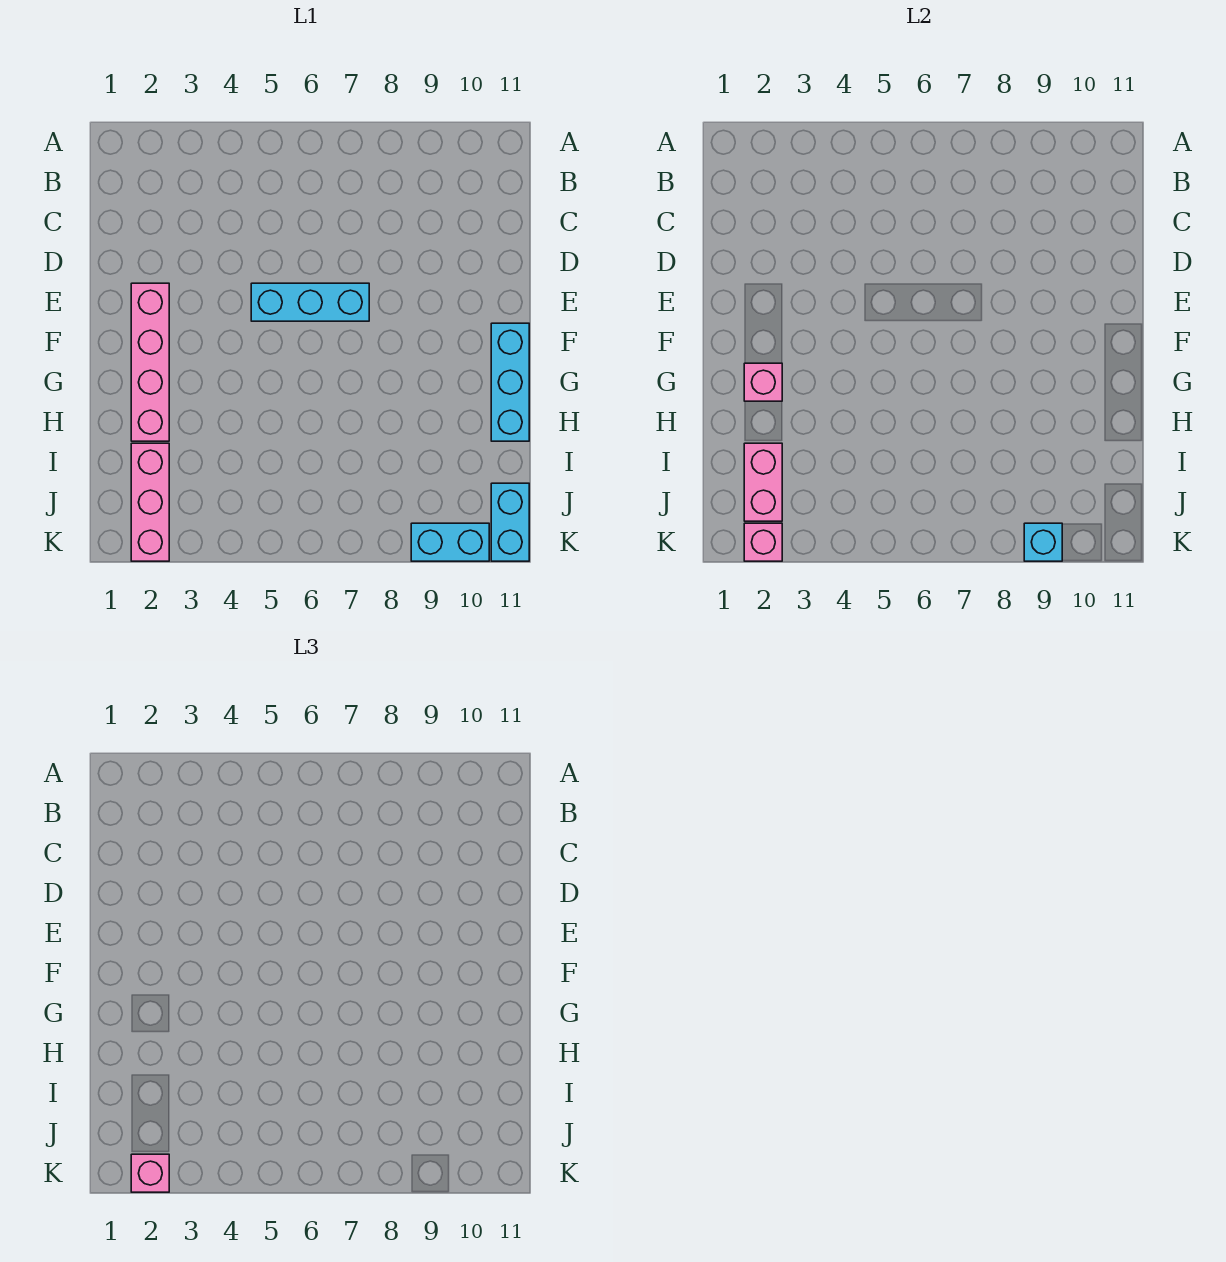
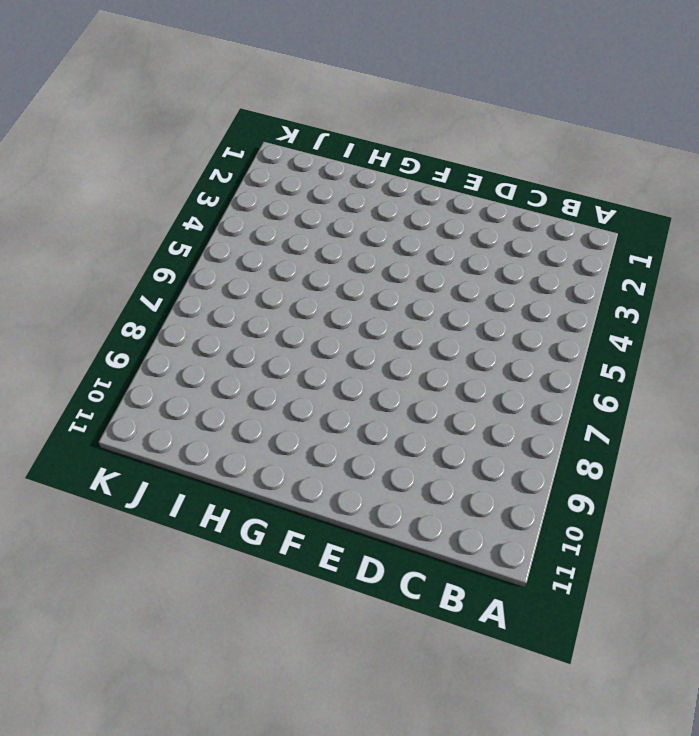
none -> pink brick E2:H2 level 1
none -> cyan brick E5:E7 level 1

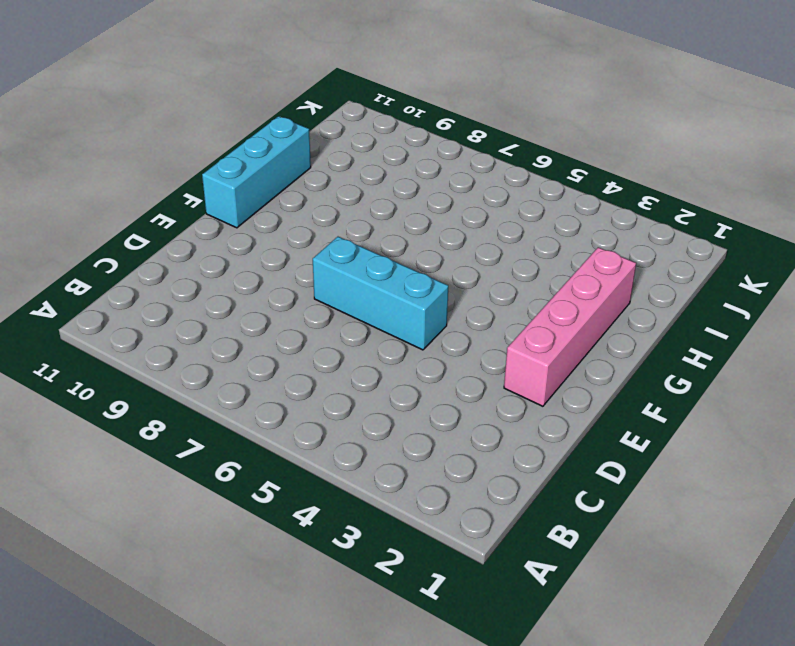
none -> pink brick I2:K2 level 1
none -> cyan brick J11:K11 level 1

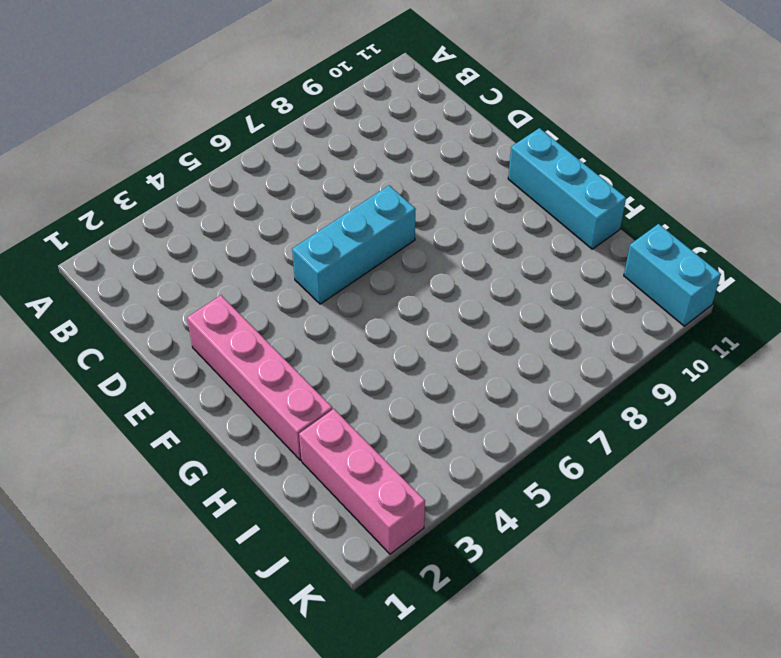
none -> cyan brick K9:K10 level 1
none -> pink brick G2 level 2

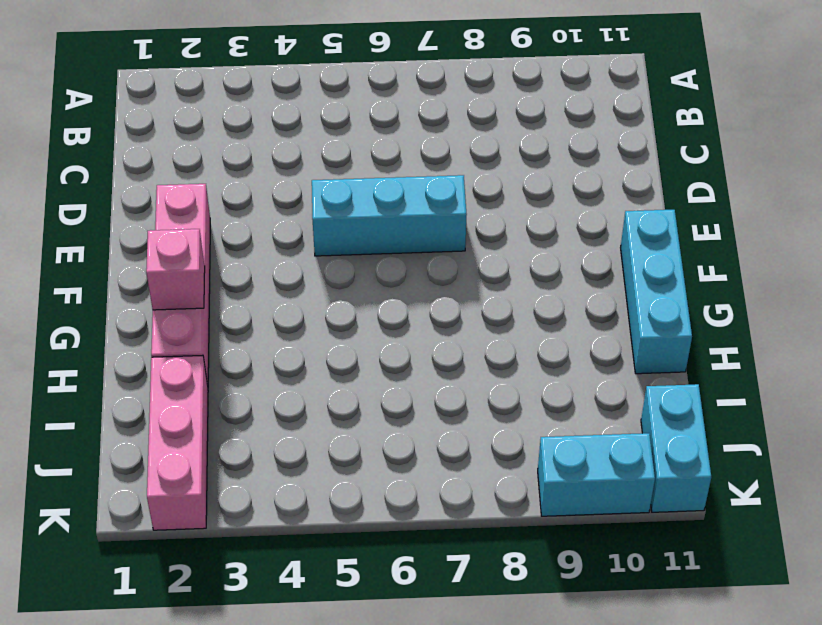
none -> pink brick I2:J2 level 2
none -> pink brick K2 level 2

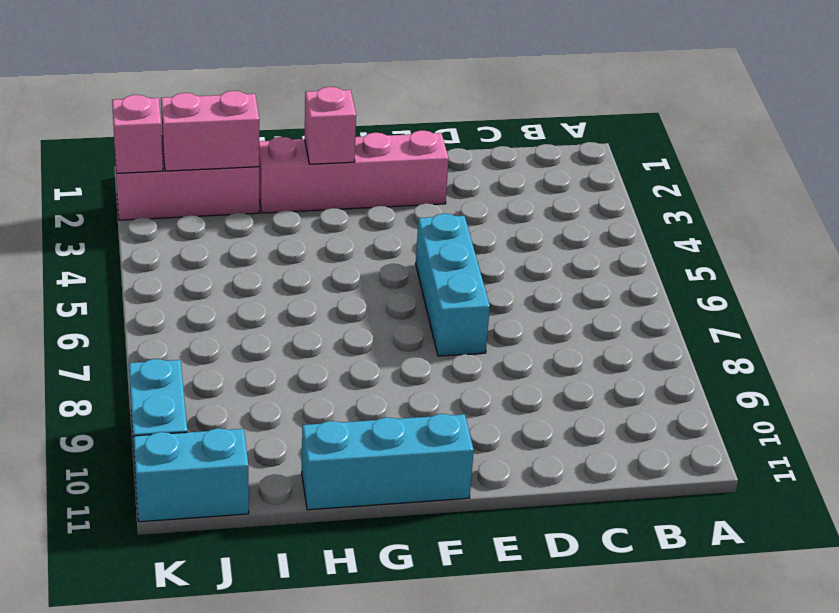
none -> cyan brick K9 level 2
none -> pink brick K2 level 3

